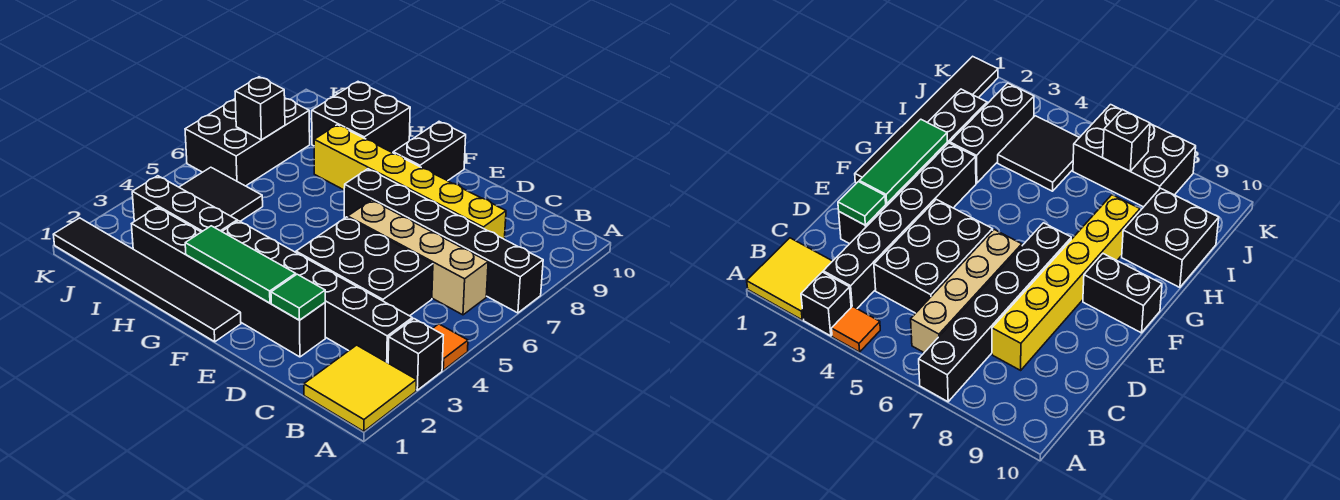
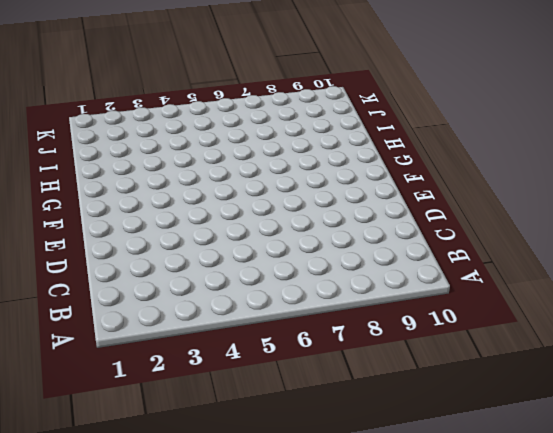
none -> yellow tile A1:B2 level 1
none -> black brick A3 level 1
none -> orange tile A4 level 1

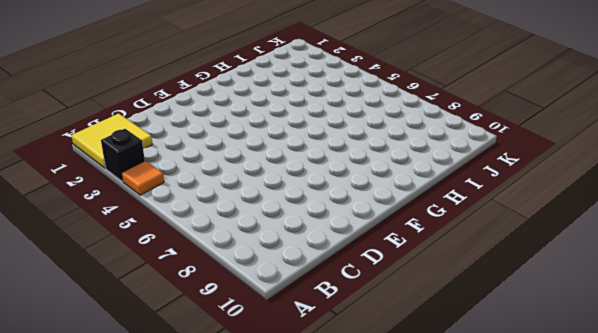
none -> black brick A7:F7 level 1
none -> black brick B3:G3 level 1
none -> tan brick B6:E6 level 1

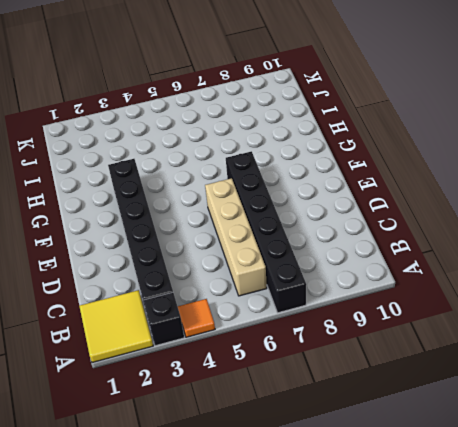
none -> black brick C4:E5 level 1
none -> yellow brick C8:H8 level 1
none -> black brick D2:I2 level 1

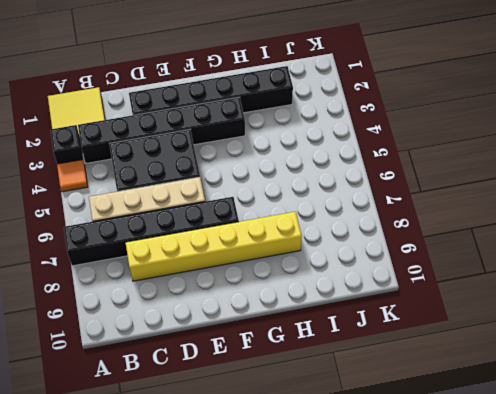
none -> black tile F1:K1 level 1
none -> black brick F9:F10 level 1
none -> black brick H3:J3 level 1

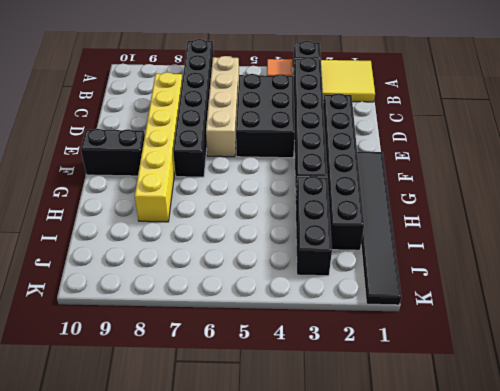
none -> black brick H9:I10 level 1
none -> black tile I4:J5 level 1
none -> black brick J6:K8 level 1

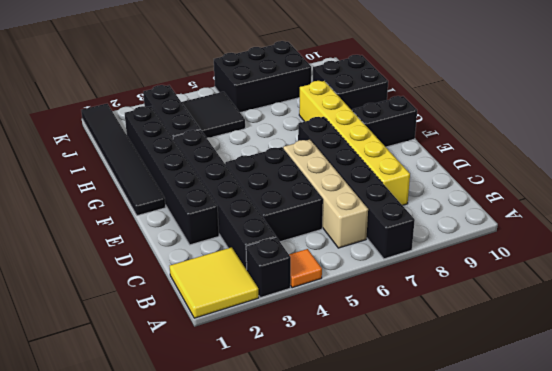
none -> green tile D2 level 2
none -> green tile E2:G2 level 2
none -> black brick J7 level 2

